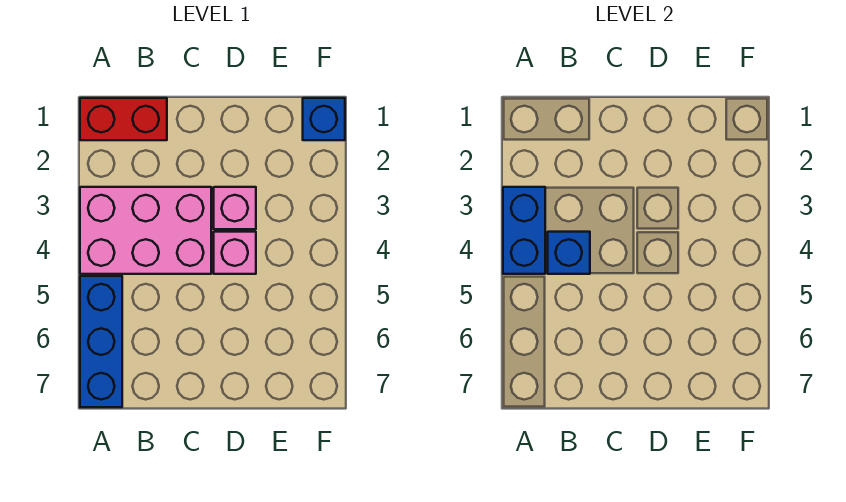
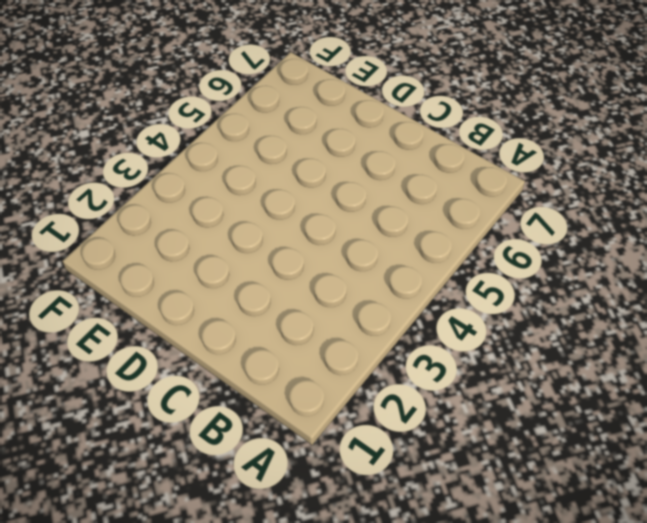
none -> red brick A1:B1 level 1
none -> pink brick A3:C4 level 1

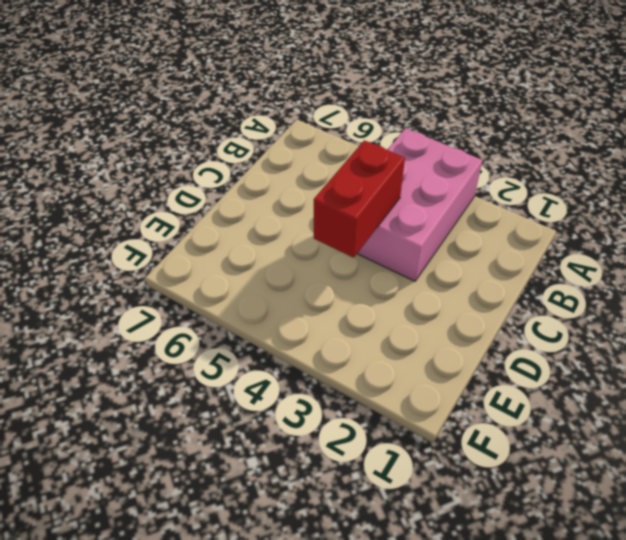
red brick C4:D4 level 2 -> red brick A1:B1 level 1
none -> blue brick A5:A7 level 1
none -> pink brick D3 level 1

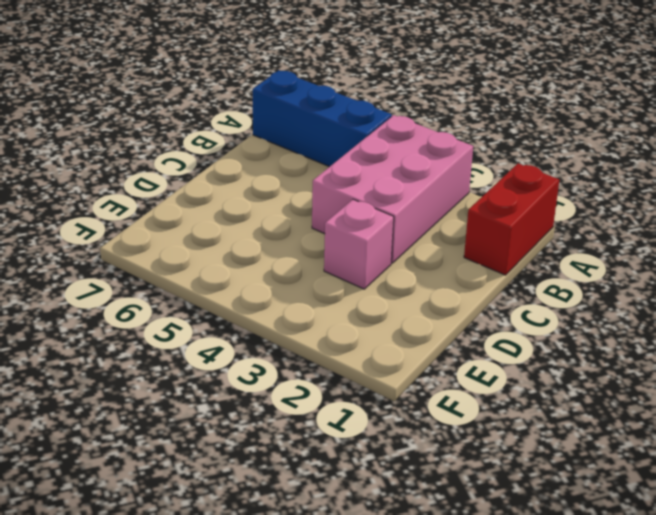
none -> pink brick D4 level 1
none -> blue brick F1 level 1

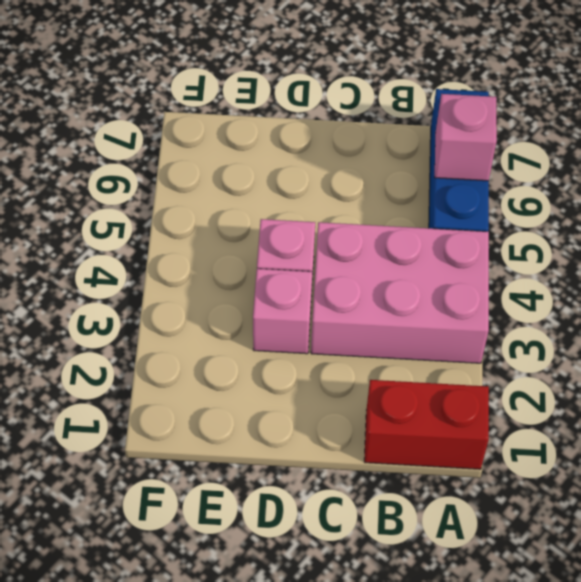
pink brick A6 level 2 -> none
none -> blue brick F1 level 1
none -> blue brick A3:A4 level 2

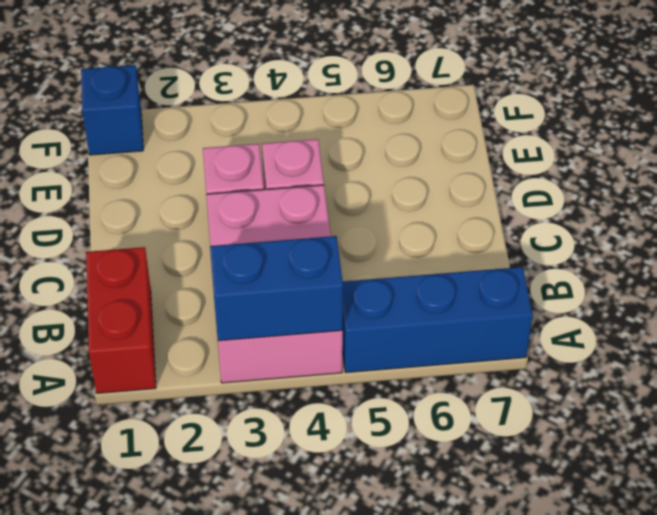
none -> blue brick B4 level 2

